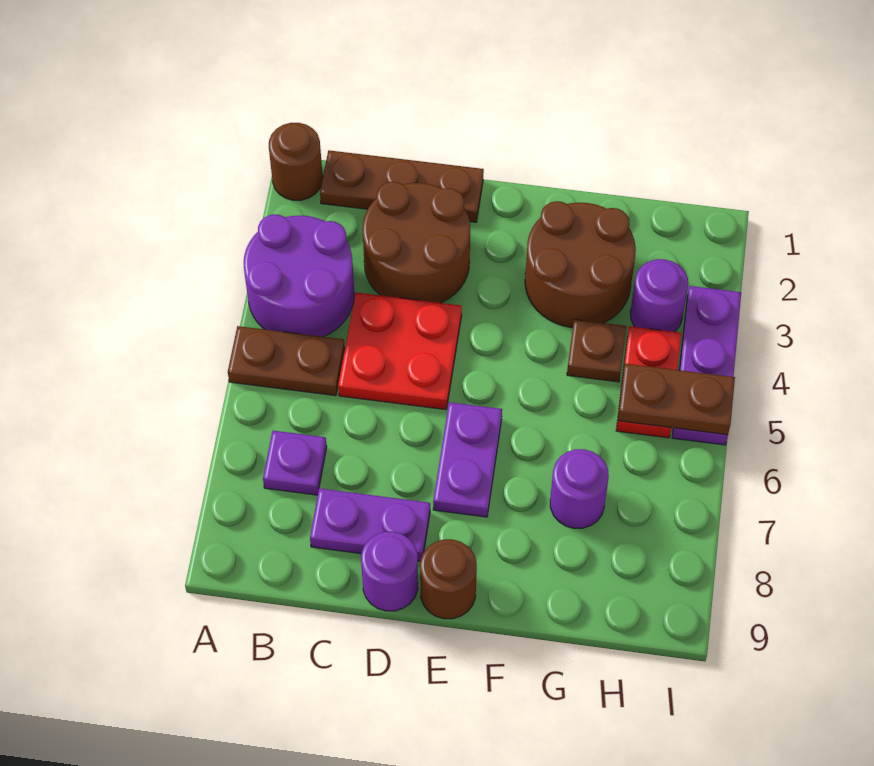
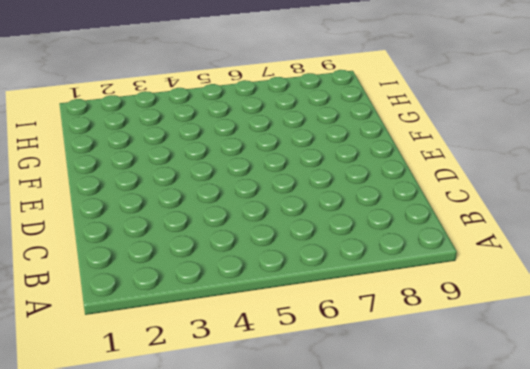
none -> brown round brick A1 level 1
none -> purple round brick A3:B4 level 1
none -> brown plate A5:B5 level 1

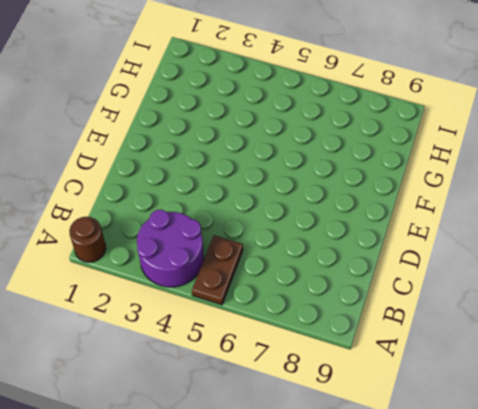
none -> brown plate B1:D1 level 1
none -> purple plate B7 level 1
none -> brown round brick C2:D3 level 1

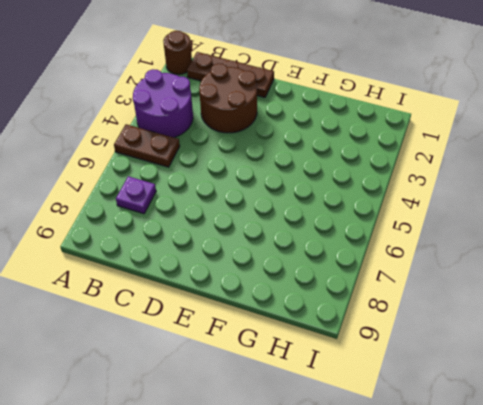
none -> red plate C4:D5 level 1
none -> purple plate C8:D8 level 1
none -> purple round brick D9 level 1

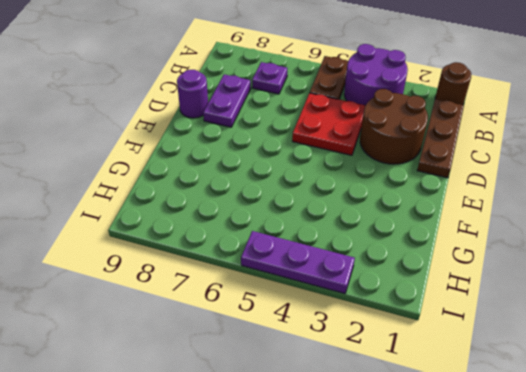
none -> purple plate E6:E7 level 1
none -> brown round brick E9 level 1
none -> brown round brick F2:G3 level 1

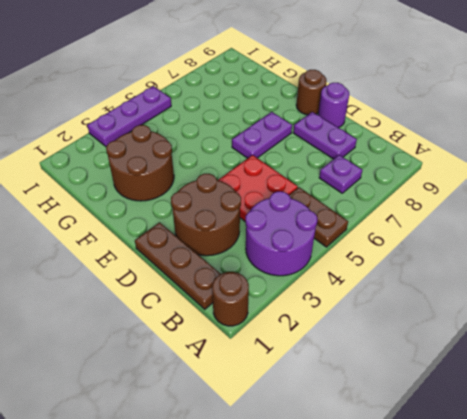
none -> brown plate G4 level 1
none -> purple round brick G7 level 1
none -> purple round brick H3 level 1

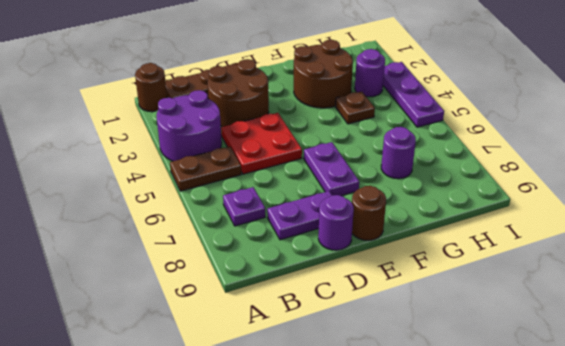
none -> red plate H4:H5 level 1
none -> brown plate H5:I5 level 2

